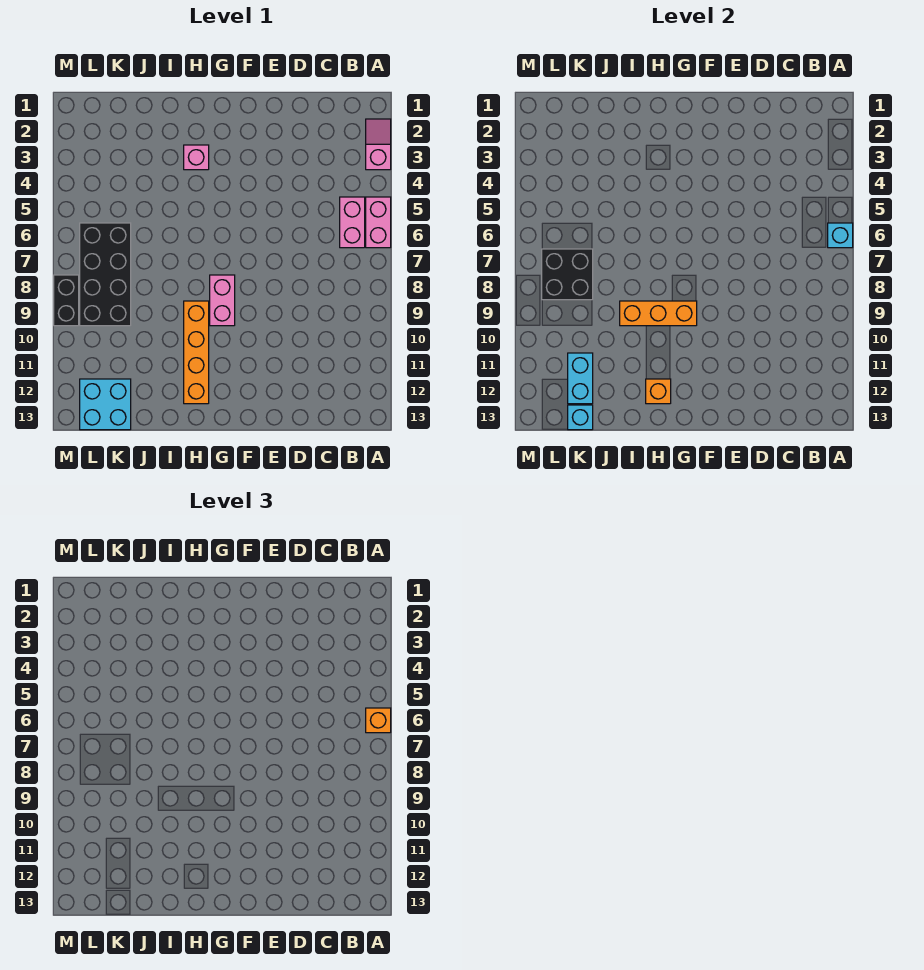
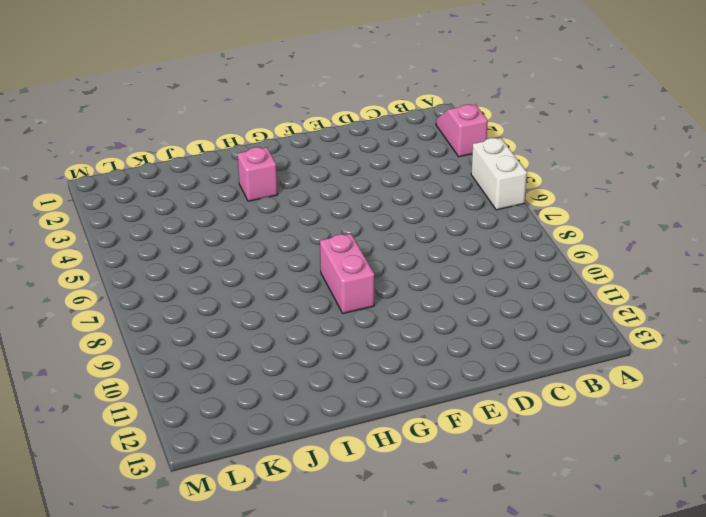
white brick A5:A6 level 1 -> pink brick A5:A6 level 1
none -> pink brick B5:B6 level 1
none -> orange brick H9:H12 level 1
none -> black brick K6:L9 level 1

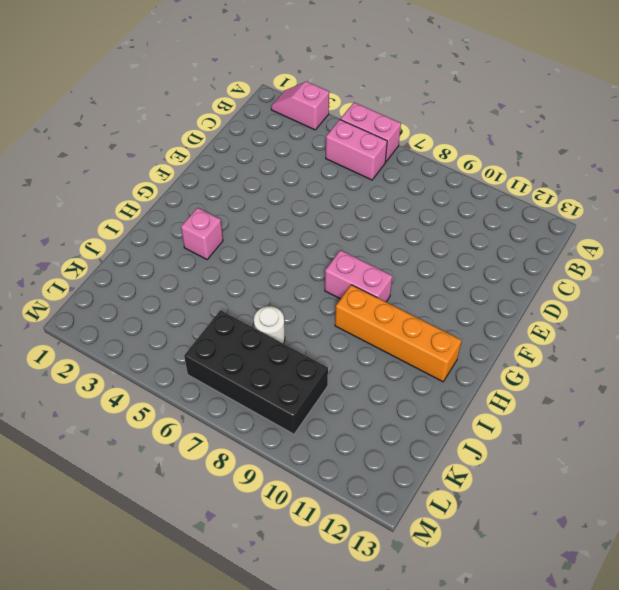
white round brick J7 level 1 -> none
none -> cyan brick K12:L13 level 1
none -> black brick M8:M9 level 1
none -> cyan brick A6 level 2

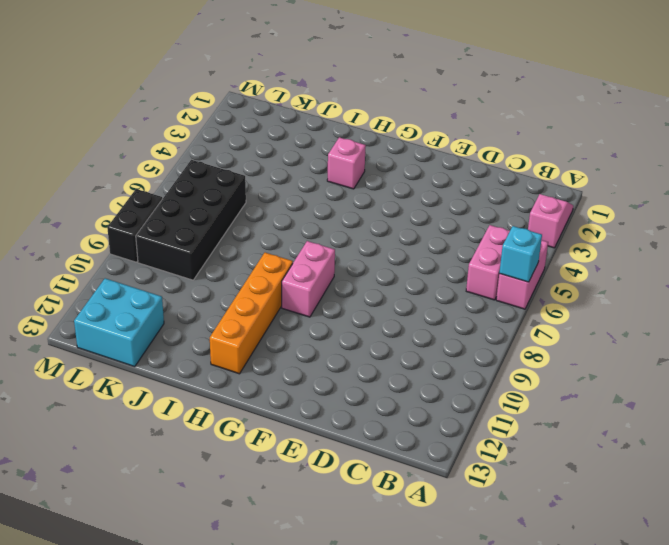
none -> orange brick G9:I9 level 2
none -> orange brick H12 level 2
none -> black brick K7:L8 level 2

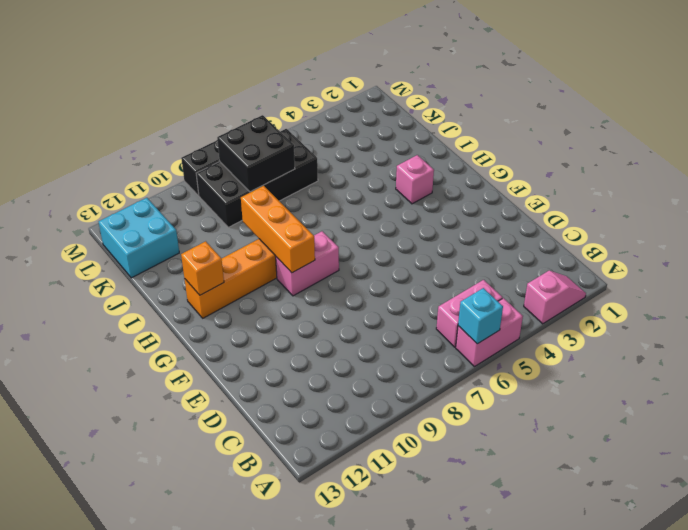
none -> cyan brick K11:K12 level 2
none -> cyan brick K13 level 2
none -> orange brick A6 level 3

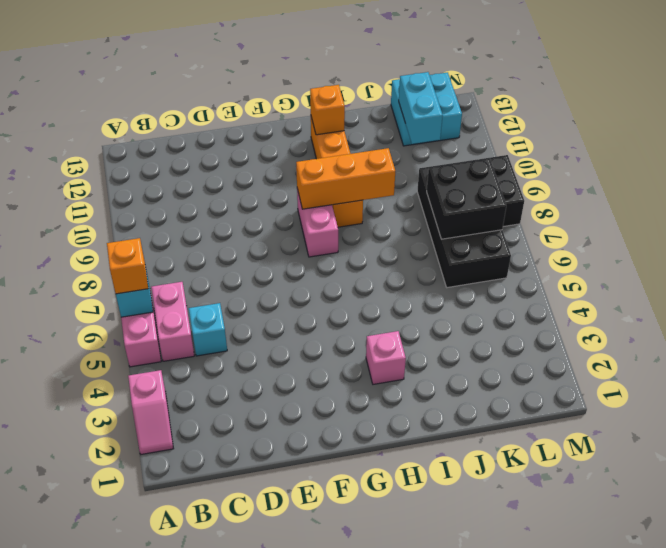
cyan brick C5 level 1 -> cyan brick K13 level 2

